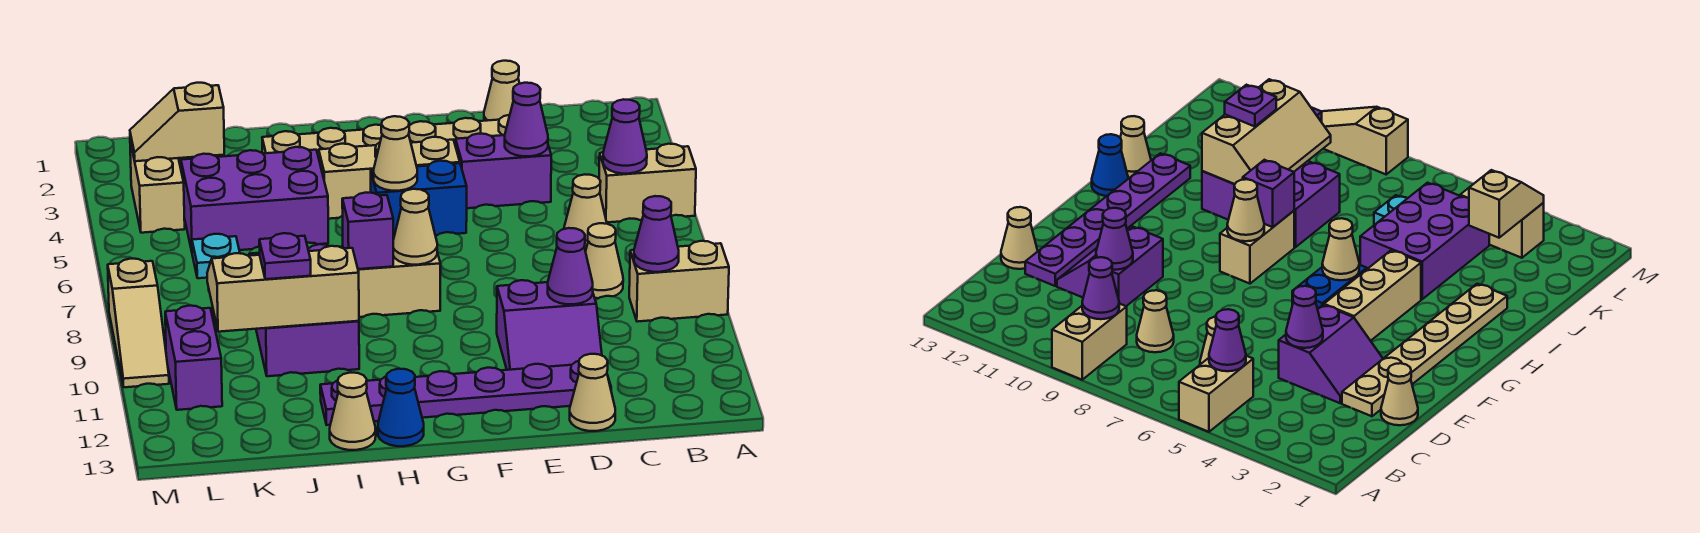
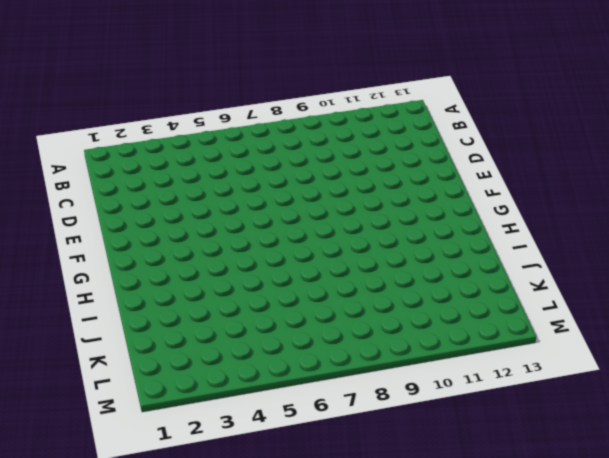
none -> tan brick A5:B5 level 1
none -> tan brick A9:B9 level 1
none -> tan cone C6 level 1
none -> tan cone C8 level 1

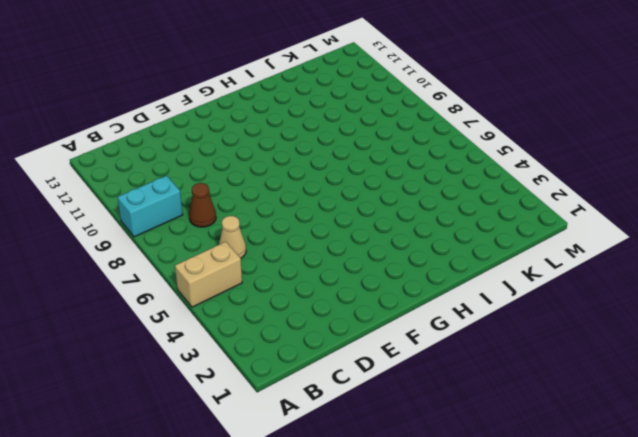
cyan brick A9:B9 level 1 -> tan brick A9:B9 level 1
brown cone C8 level 1 -> tan cone C8 level 1
none -> tan cone D1 level 1
none -> tan plate D2:I2 level 1
none -> purple slope D3:E4 level 1 top 4
none -> purple slope D10:E11 level 1 top 10

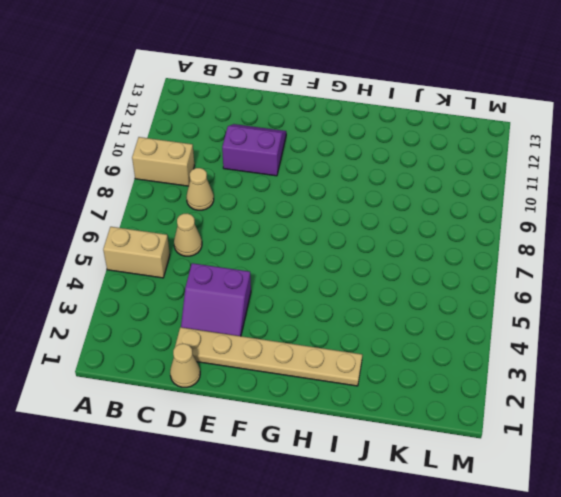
none -> purple plate D12:I12 level 1
none -> tan cone D13 level 1
none -> tan brick F4:H4 level 1
none -> blue brick F5:G5 level 1

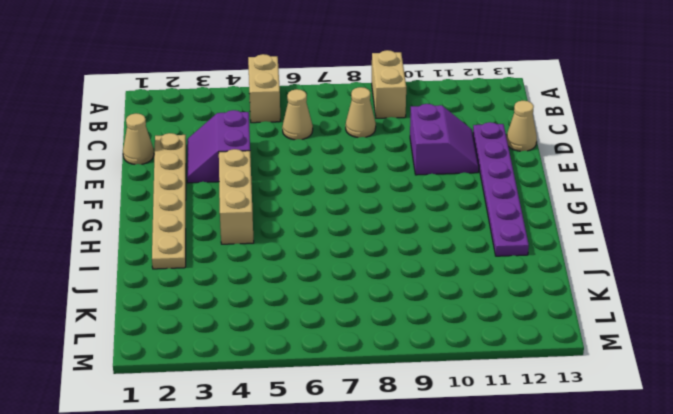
none -> blue brick F5:G5 level 1
none -> tan brick G8:H8 level 1
none -> blue cone H13 level 1
none -> purple brick I4:K5 level 1

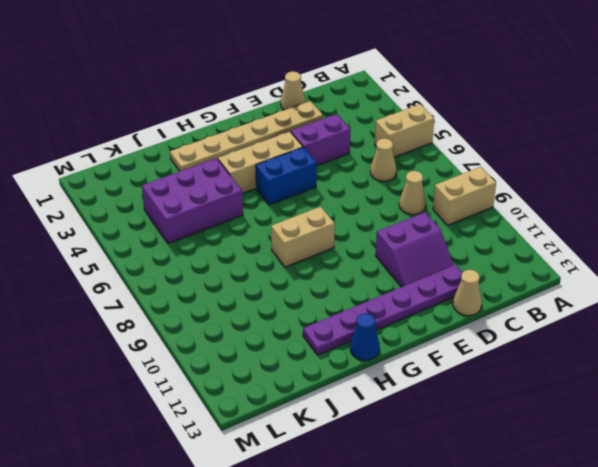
none -> purple brick I8:J10 level 1
none -> tan cone I13 level 1
none -> cyan plate K6 level 1
none -> tan brick L3:L4 level 1

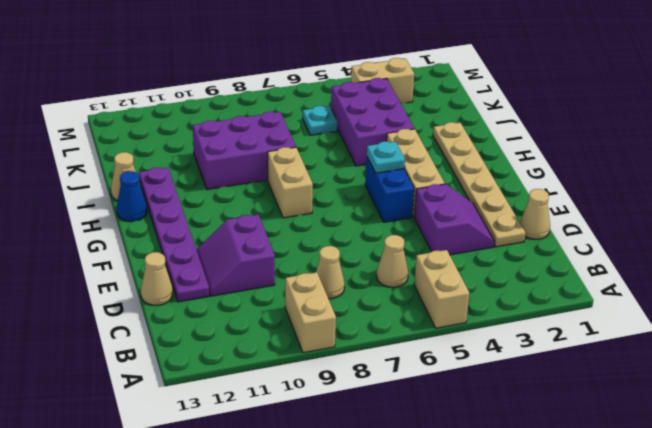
cyan plate G5 level 2 -> tan cone G5 level 2
none -> purple brick L10:L11 level 1
none -> tan slope M8:M10 level 1 top 8
none -> purple cone B5 level 2
none -> purple cone B9 level 2

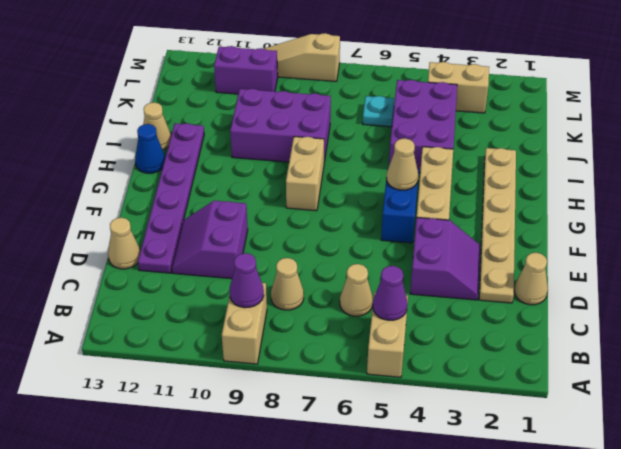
none -> purple cone D4 level 2
none -> purple cone D10 level 2
none -> tan cone G8 level 2
none -> purple brick H8 level 2

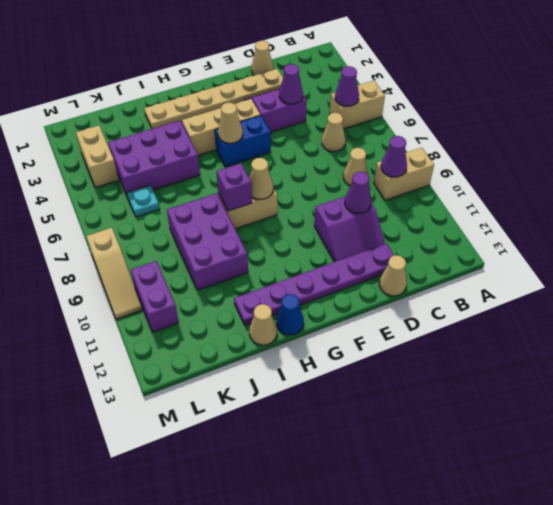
none -> tan slope I9:K10 level 2 top 10
none -> tan slope K3:L3 level 2 top K
none -> purple plate J10 level 3

